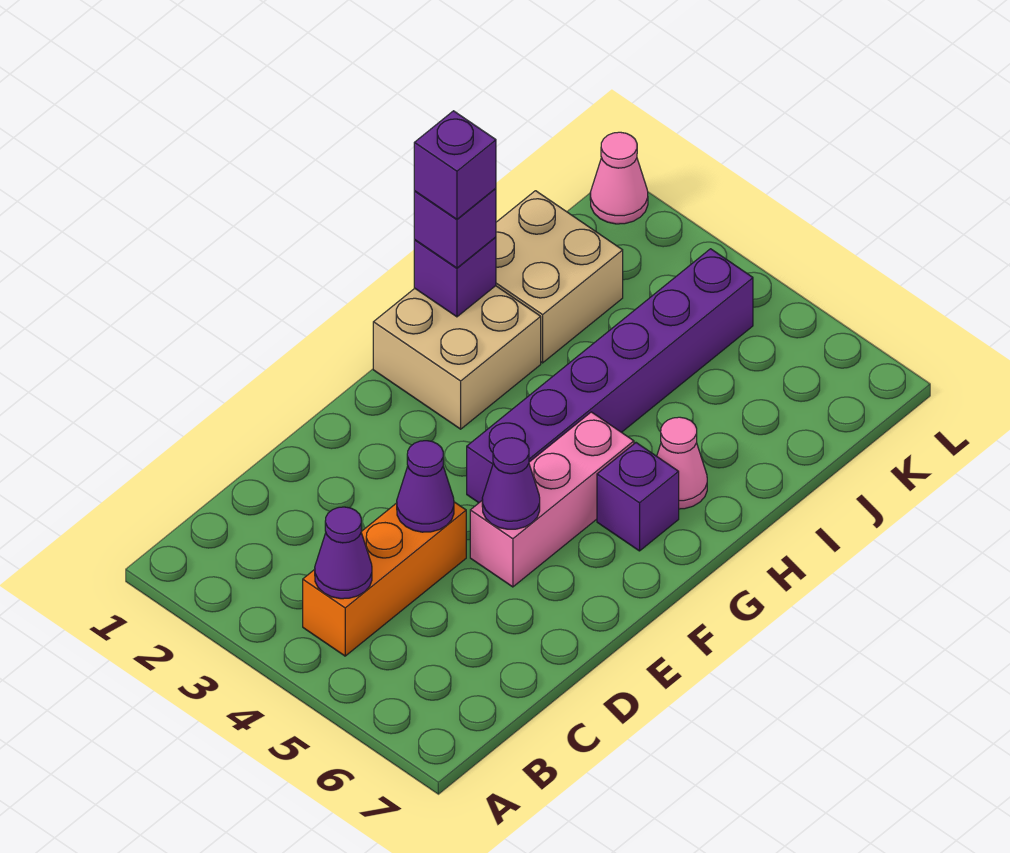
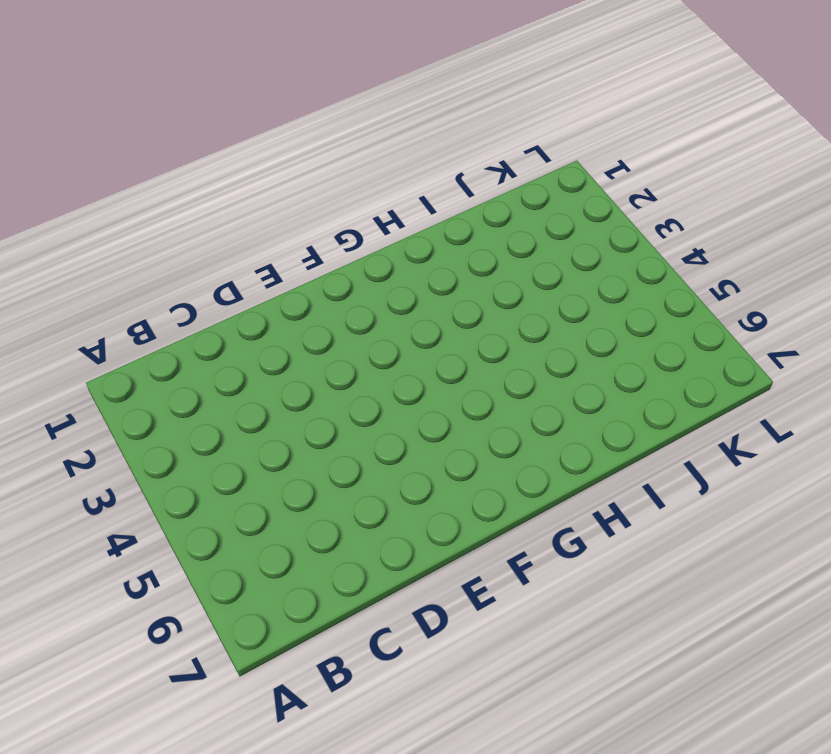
none -> orange brick B4:D4 level 1
none -> pink brick E5:G5 level 1
none -> purple brick F4:K4 level 1

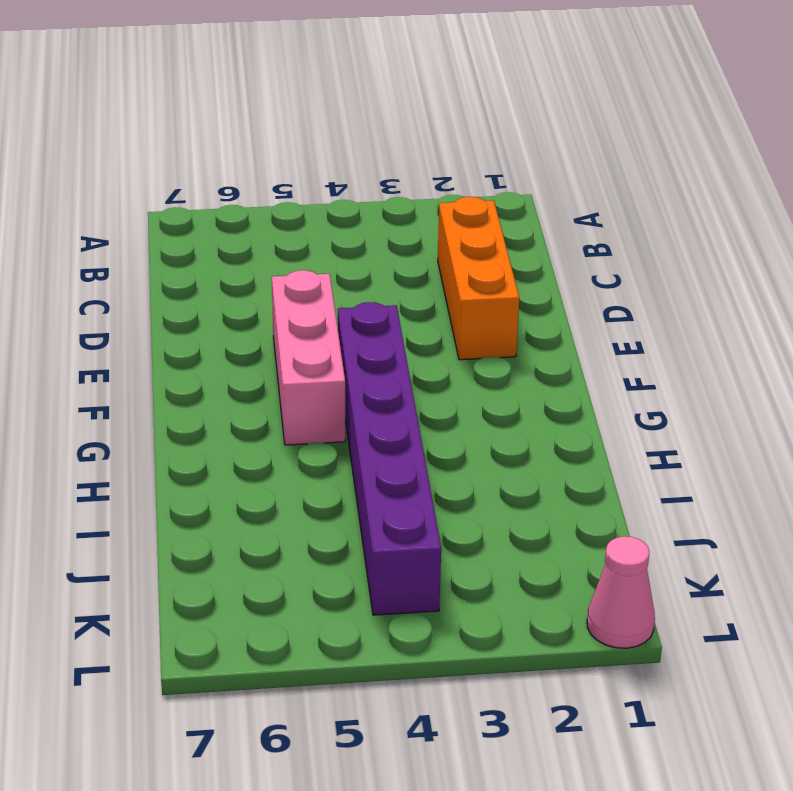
orange brick C2:E2 level 1 -> orange brick B4:D4 level 1
none -> tan brick G1:H2 level 1
none -> purple brick G6 level 1
none -> pink cone H6 level 1

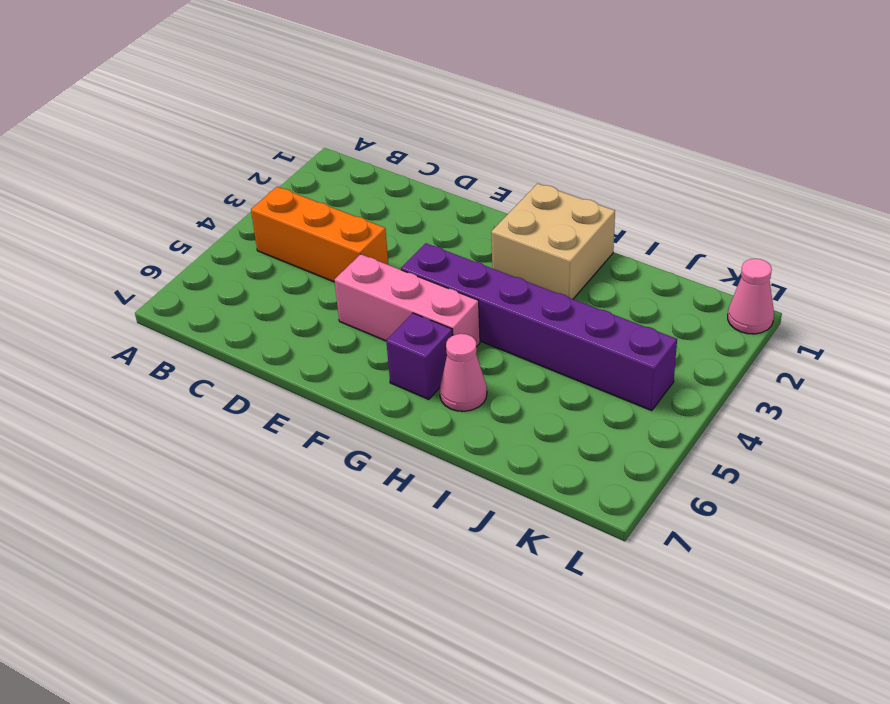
none -> tan brick I1:J2 level 1
none -> purple cone B4 level 2
none -> purple cone D4 level 2

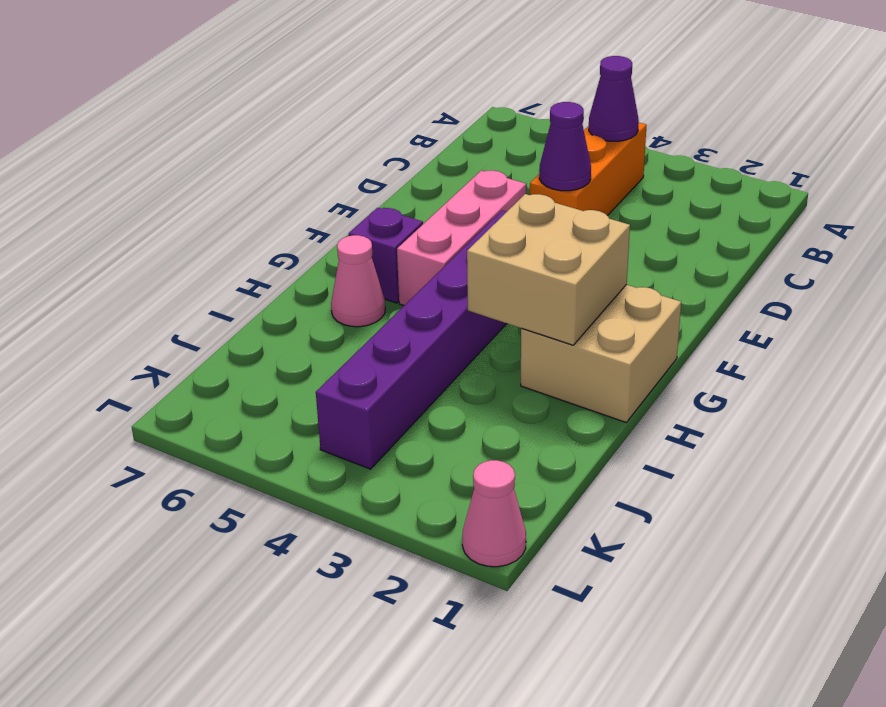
tan brick G2:H3 level 2 -> tan brick I1:J2 level 1
none -> purple cone E5 level 2
none -> purple brick H1 level 2
none -> purple brick H1 level 3

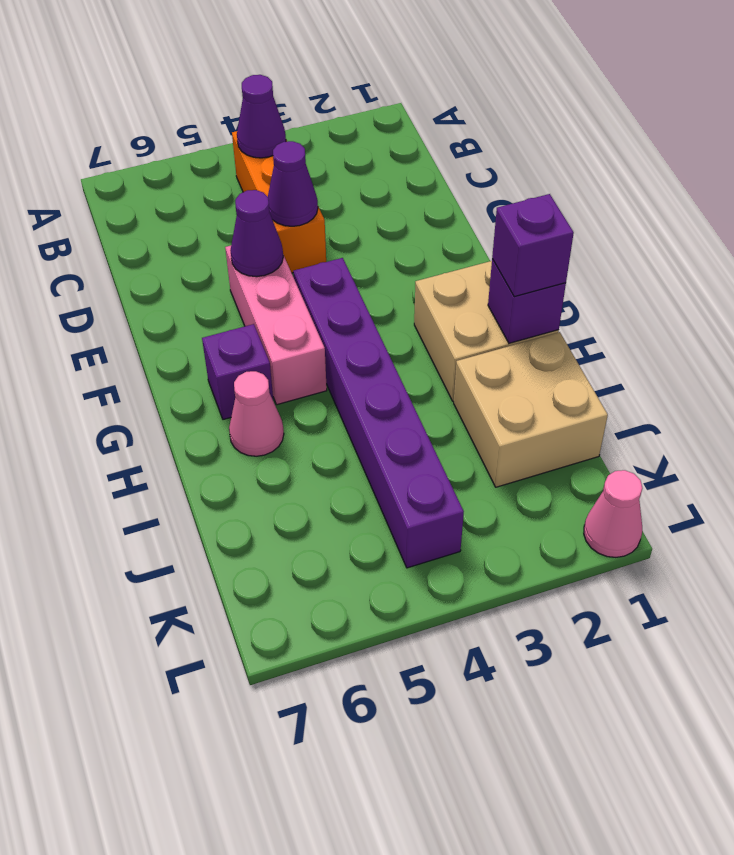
none -> purple brick H1 level 4

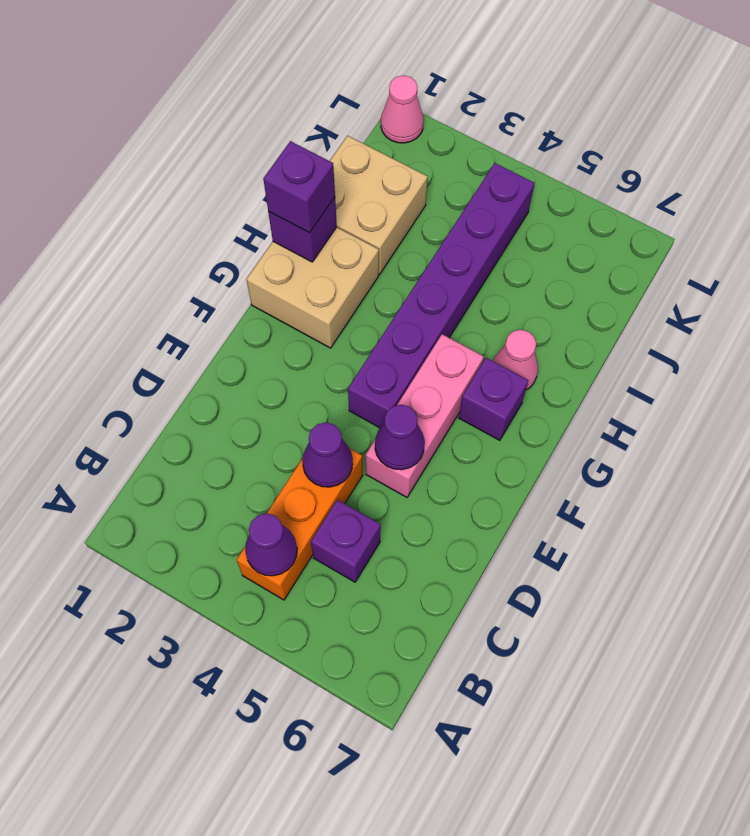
purple brick C5 level 1 -> purple brick H1 level 4

